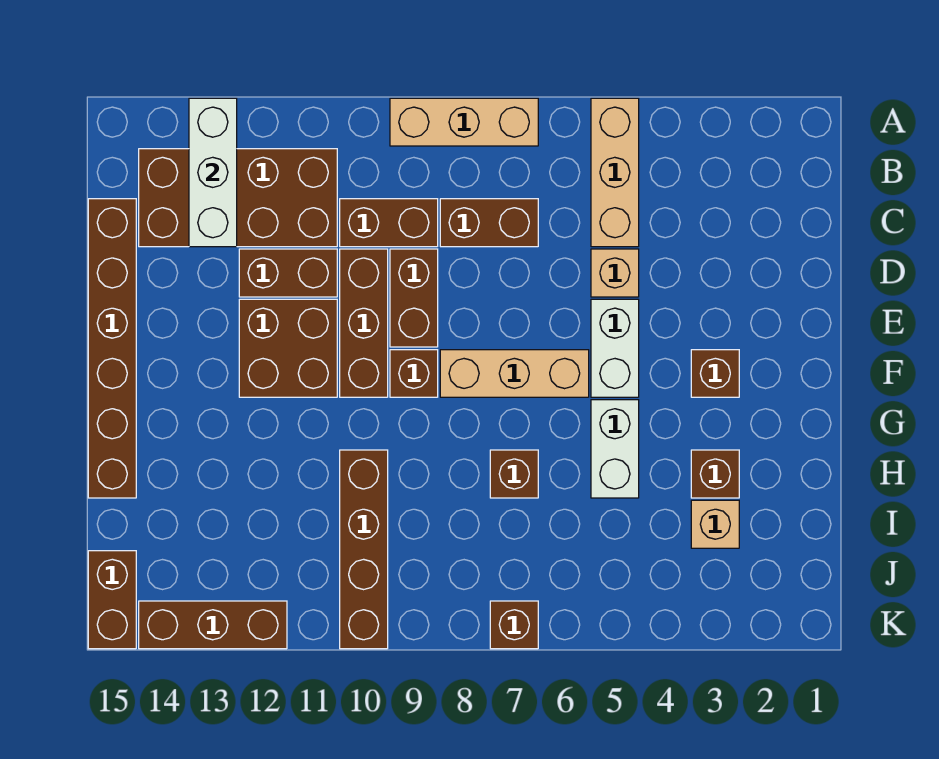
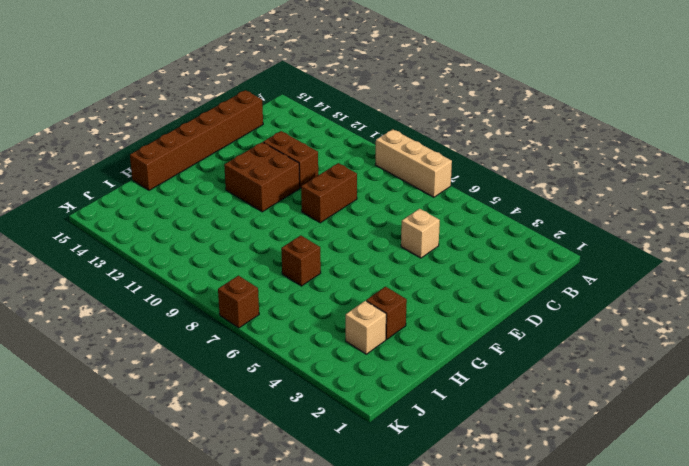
none -> tan brick A5:C5 level 1
none -> brown brick B11:C14 level 1
none -> brown brick C7:C8 level 1

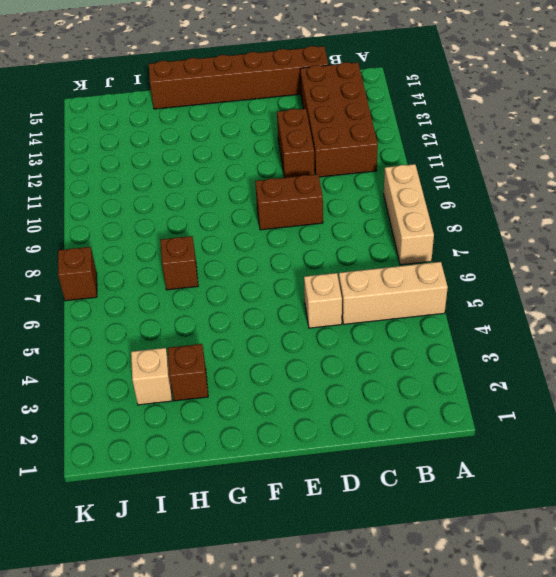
none -> brown brick C7:C8 level 1
none -> brown brick C9:C10 level 1
none -> brown brick D10:F10 level 1

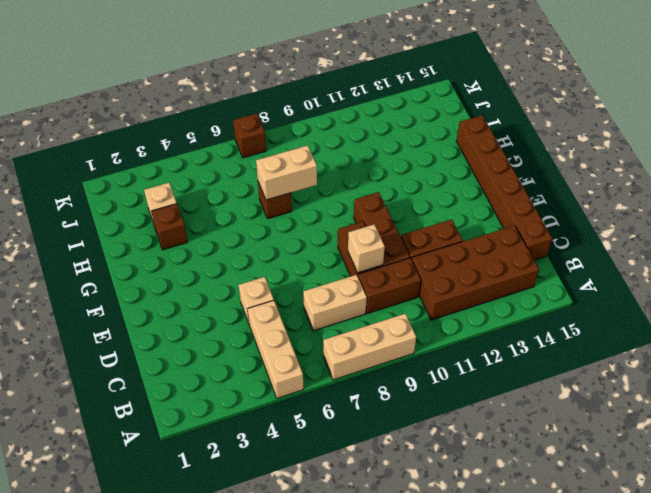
tan brick C7:C8 level 1 -> brown brick C7:C8 level 1
tan brick D9 level 2 -> none
tan brick H7:H8 level 2 -> none
none -> white brick E5:F5 level 1
none -> brown brick E11:F12 level 1
none -> brown brick F3 level 1

